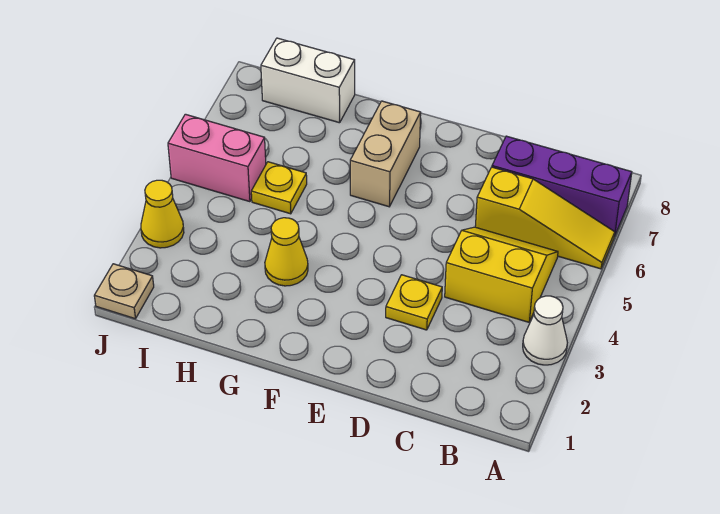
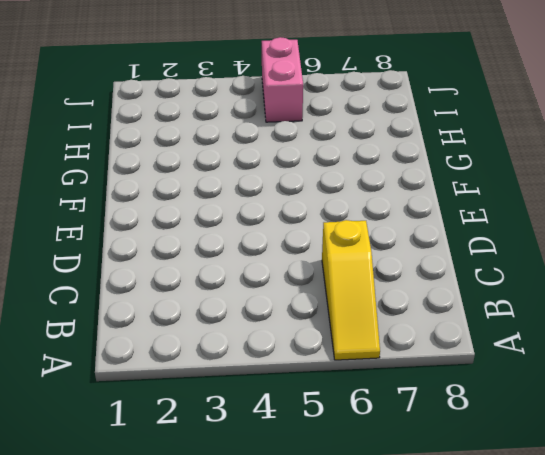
none -> white cone A3 level 1
none -> purple brick A7:C7 level 1
none -> yellow slope B4:C5 level 1 top 4

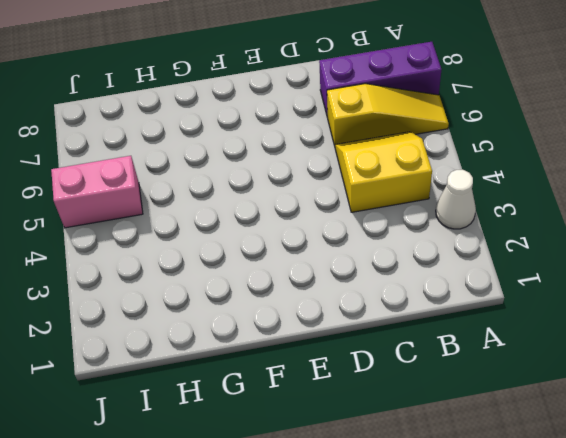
none -> yellow plate D3 level 1
none -> tan brick F6:F7 level 1
none -> yellow cone G3 level 1

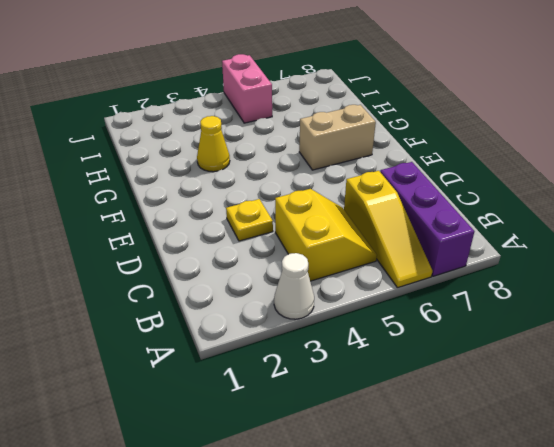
none -> yellow plate H5 level 1
none -> white brick H8:I8 level 1
none -> tan plate J1 level 1

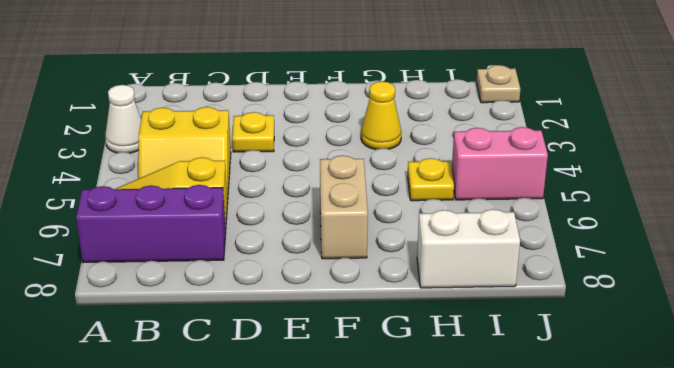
none -> yellow cone J3 level 1

